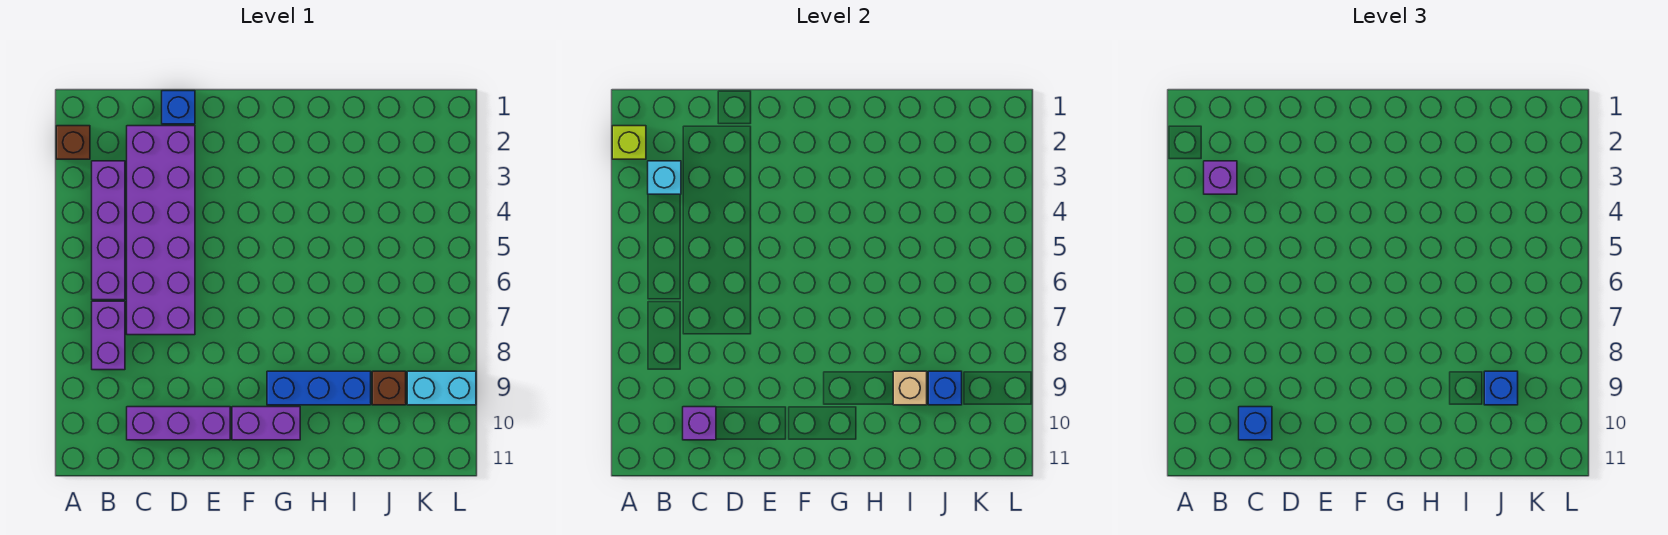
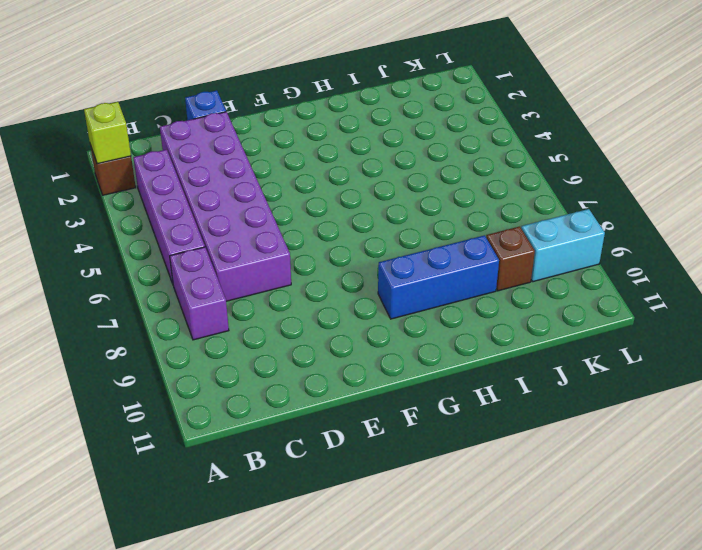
none -> purple brick C10:E10 level 1
none -> purple brick F10:G10 level 1
none -> cyan brick B3 level 2

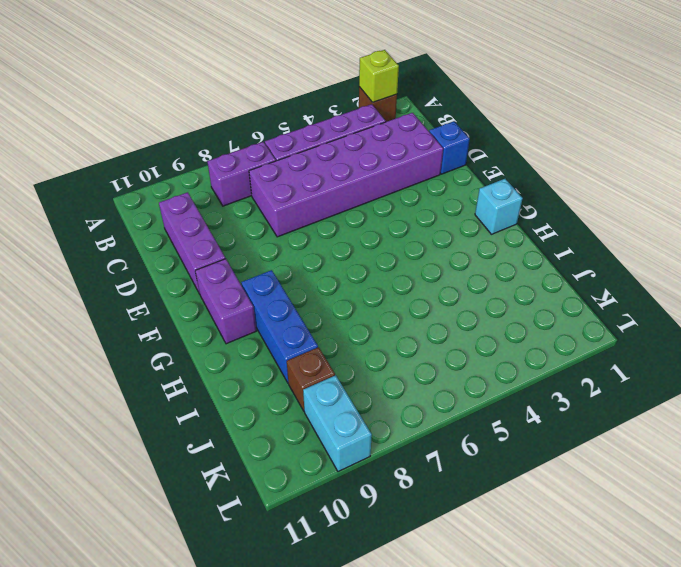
cyan brick G1 level 1 -> cyan brick B3 level 2
none -> purple brick C10 level 2
none -> tan brick I9 level 2
none -> blue brick J9 level 2

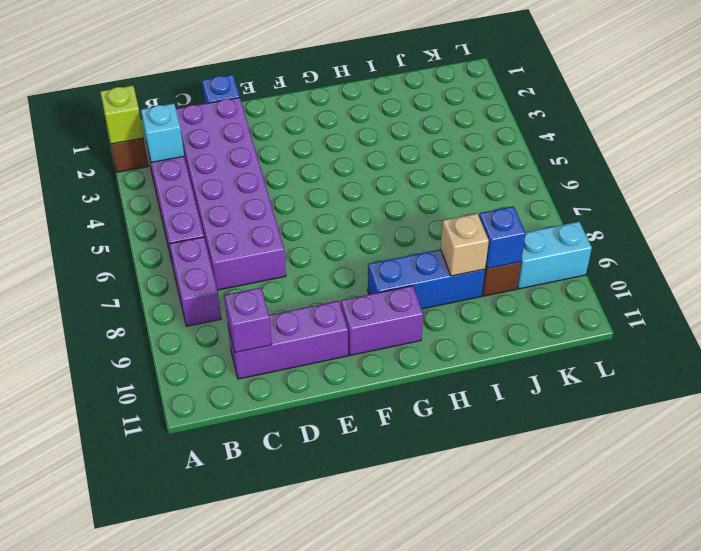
none -> purple brick B3 level 3
none -> blue brick C10 level 3
none -> blue brick J9 level 3

